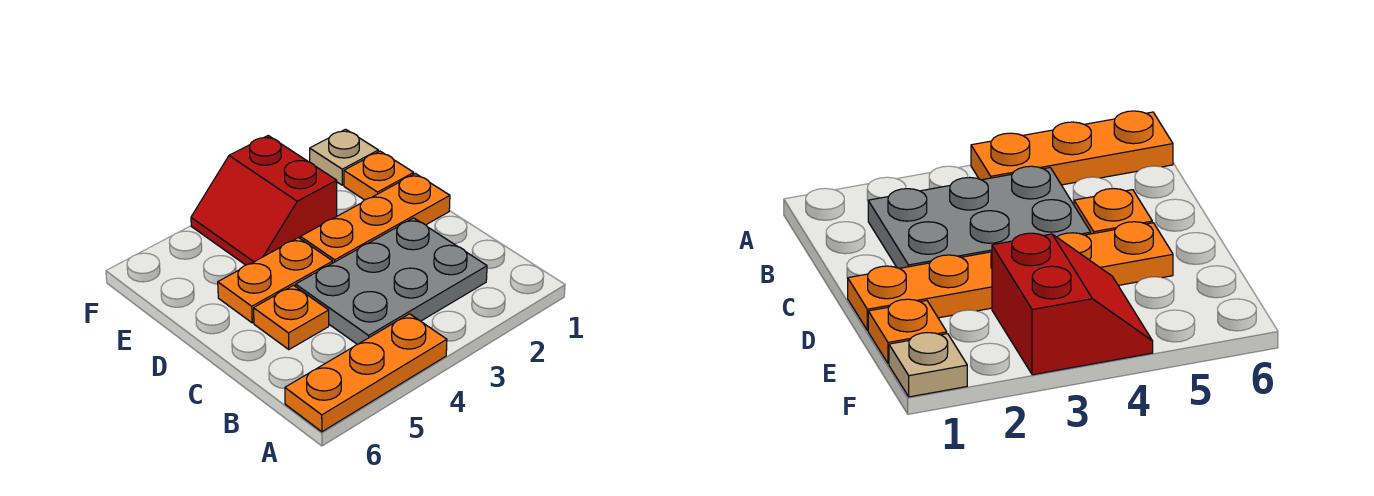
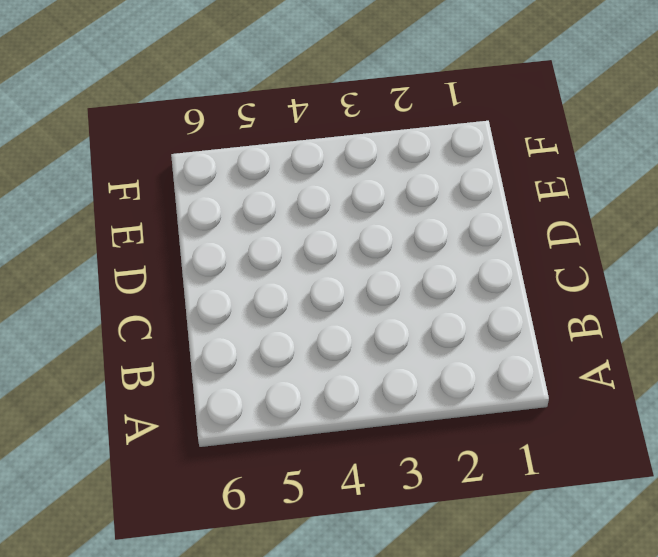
none -> orange plate A4:A6 level 1
none -> grey plate B2:C4 level 1

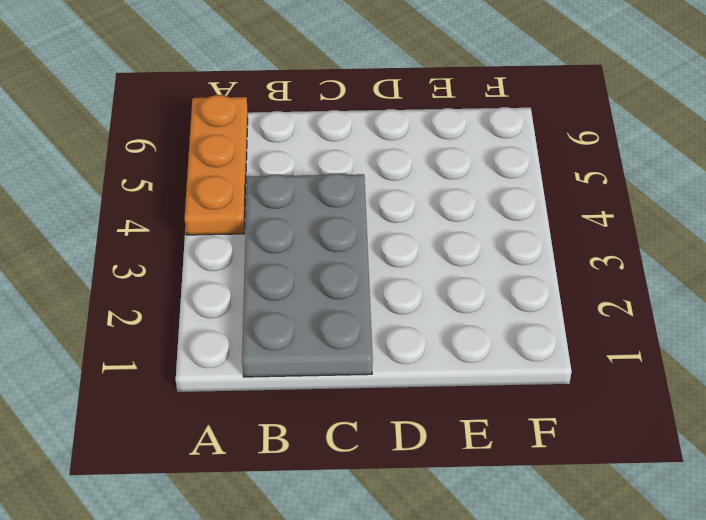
grey plate B1:C4 level 1 -> grey plate B2:C4 level 1
none -> orange plate C5 level 1
none -> orange plate D1:D3 level 1

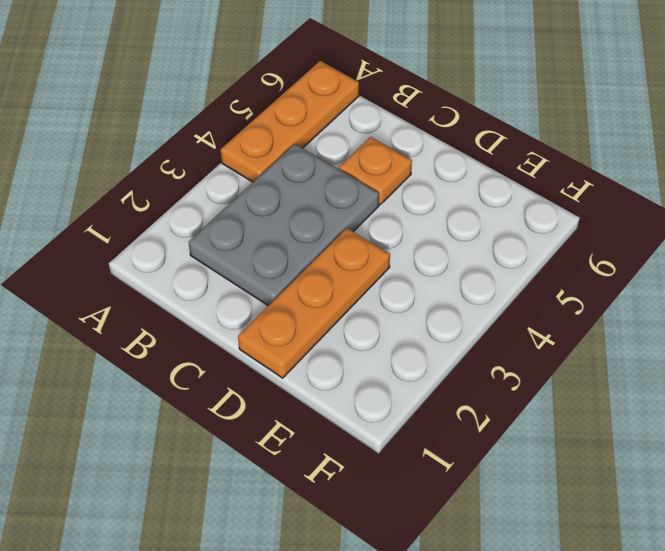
none -> orange plate D4:D5 level 1
none -> orange plate E1 level 1

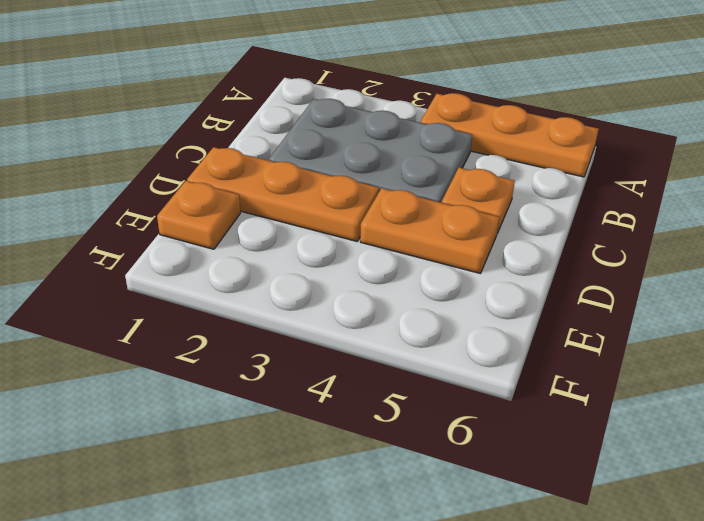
none -> red slope E3:F4 level 1 top 3
none -> tan plate F1 level 1

